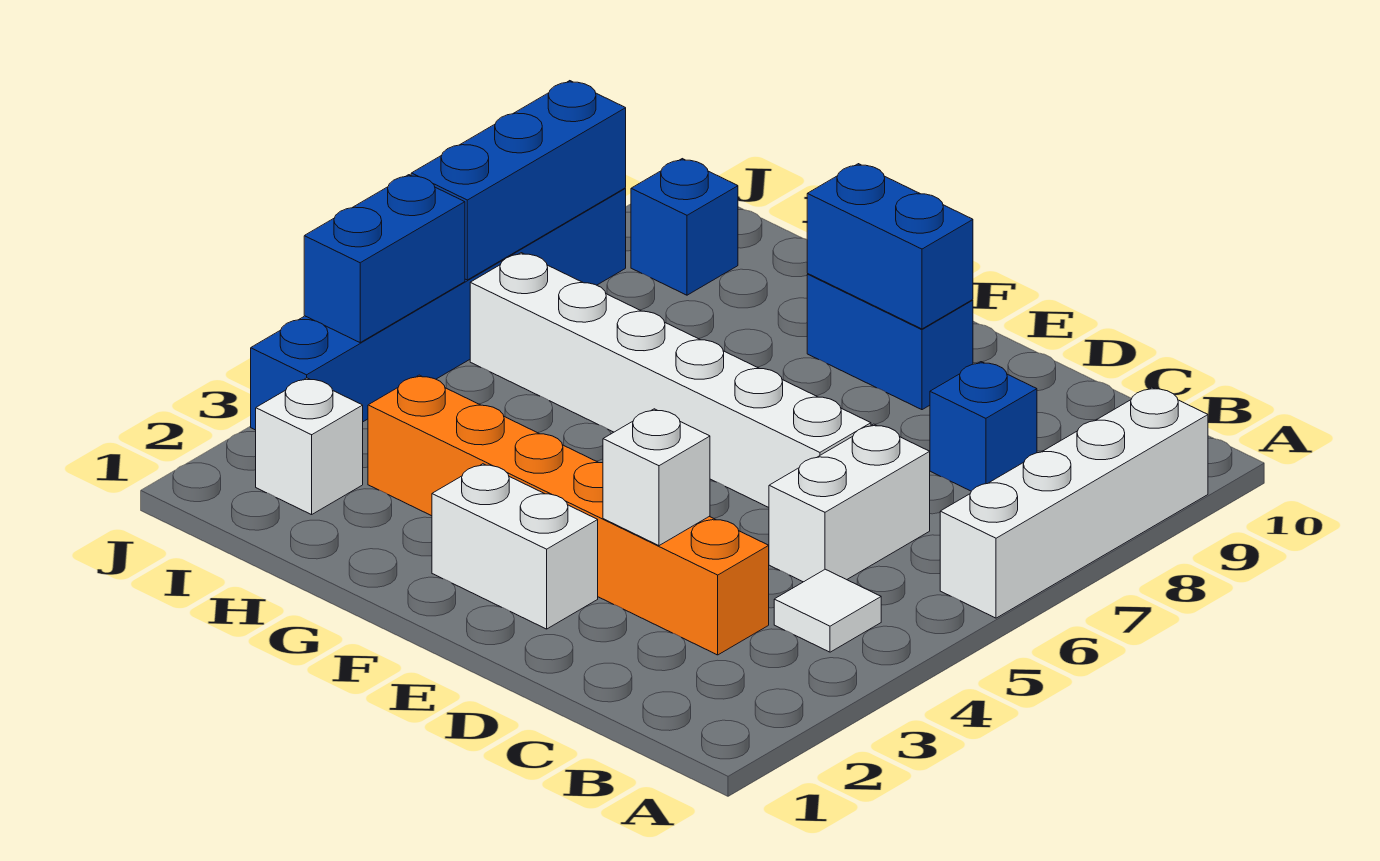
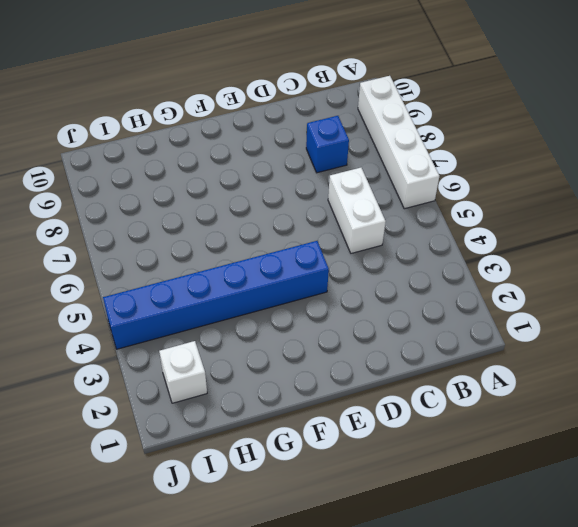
blue brick E4:J4 level 1 -> blue brick J3:J8 level 1
none -> white tile B4 level 1
none -> orange brick C3:H3 level 1
none -> white brick D6:I6 level 1

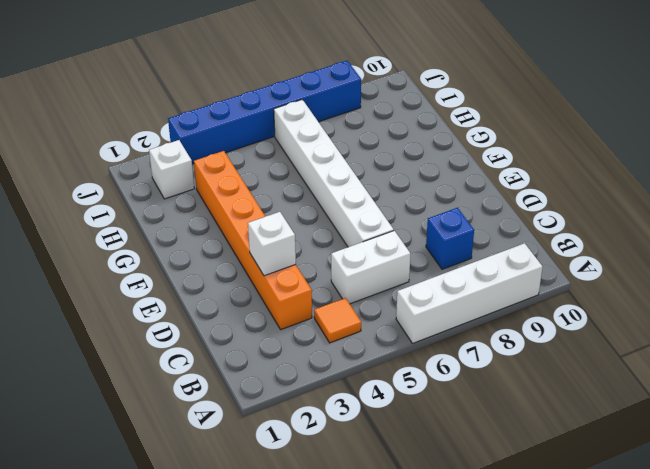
orange tile B4 level 1 -> white tile B4 level 1
none -> white brick E2:F2 level 1
none -> blue brick E9:F9 level 1
none -> blue brick I9 level 1

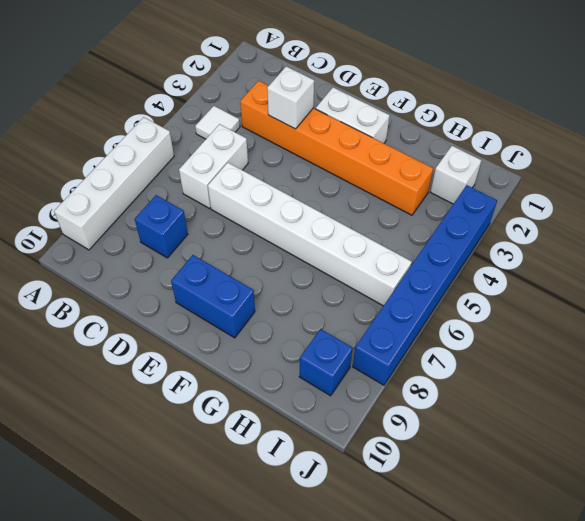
none -> blue brick E9:F9 level 2
none -> blue brick J4:J5 level 2
none -> blue brick J6:J8 level 2

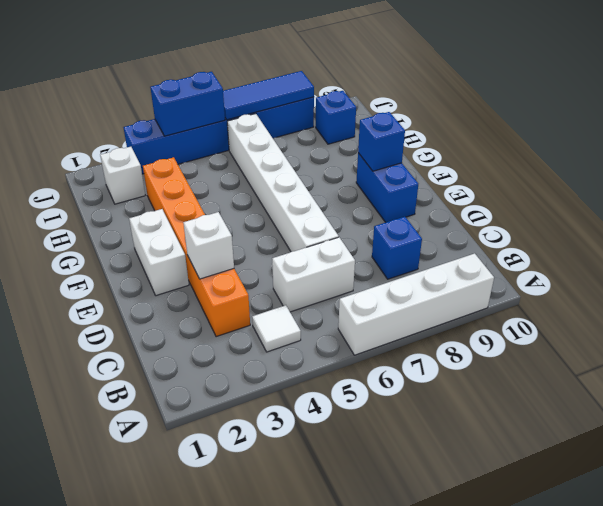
blue brick F9 level 2 -> blue brick E9:F9 level 2
blue tile J6:J8 level 2 -> blue brick J6:J8 level 2

